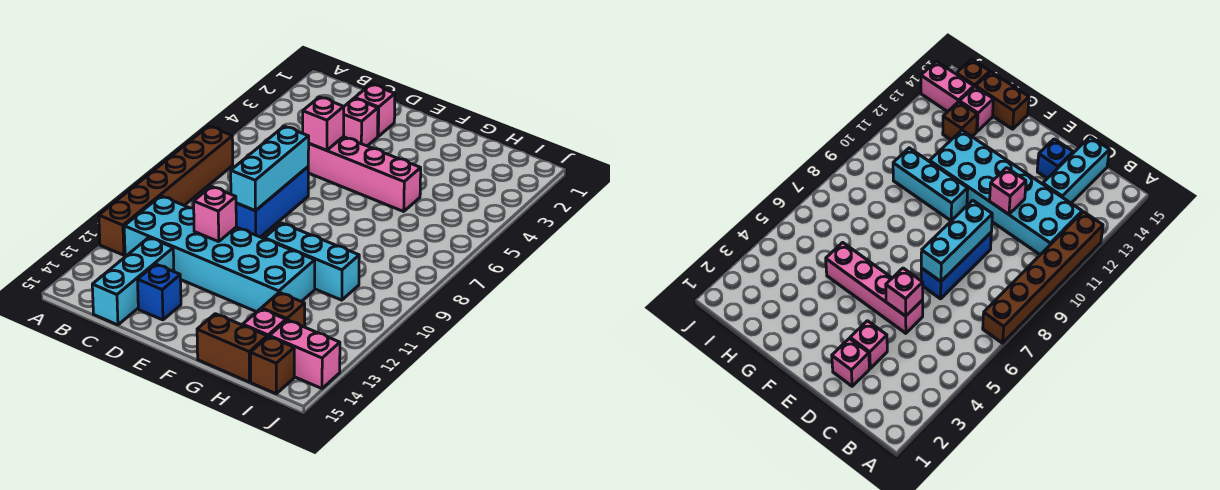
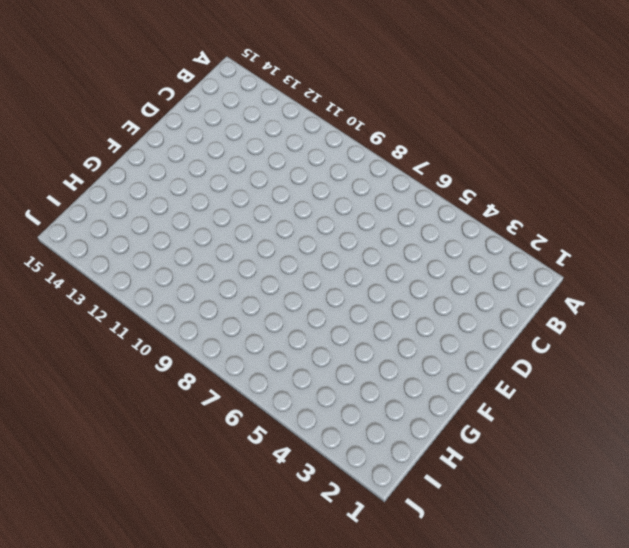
none -> brown brick A7:A12 level 1
none -> cyan brick B11:G12 level 1
none -> cyan brick C13:C15 level 1

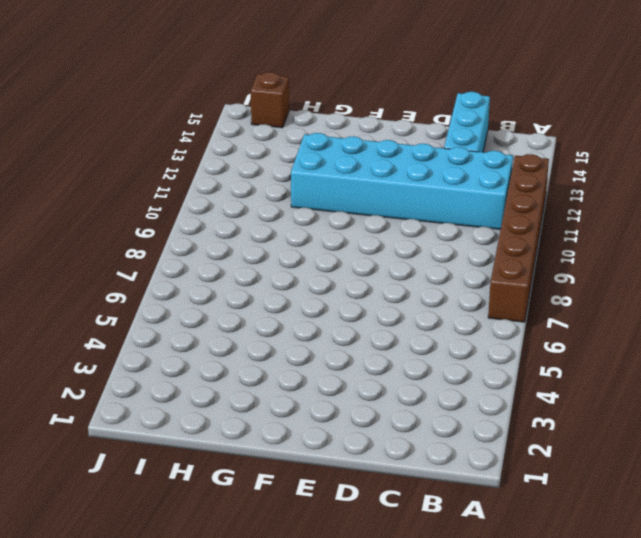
none -> pink brick D2 level 1
none -> pink brick D3 level 1
none -> pink brick D5:G5 level 1

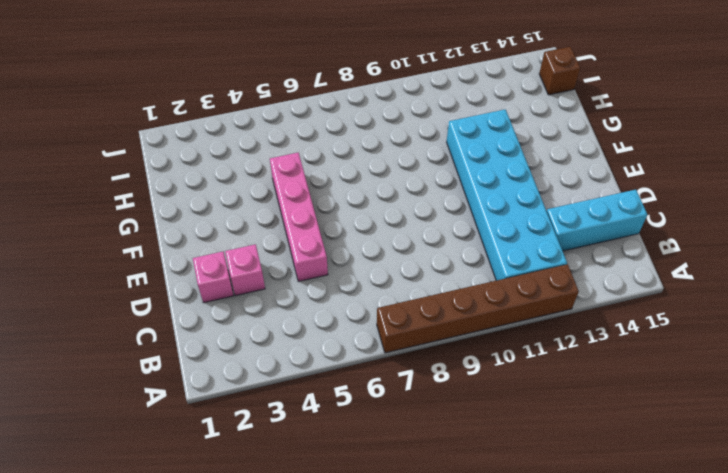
none -> blue brick D7:D9 level 1
none -> blue brick D14 level 1
none -> cyan brick F10:H10 level 1

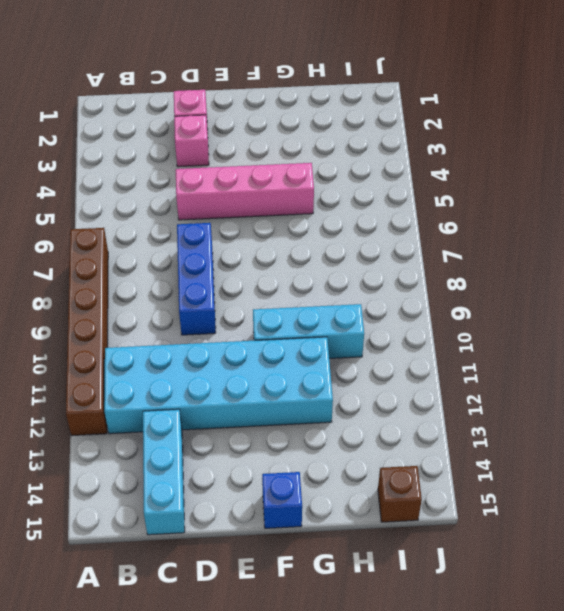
blue brick F15 level 1 -> blue brick D14 level 1
none -> brown brick G15:H15 level 1
none -> brown brick H13 level 1
none -> pink brick H14 level 1

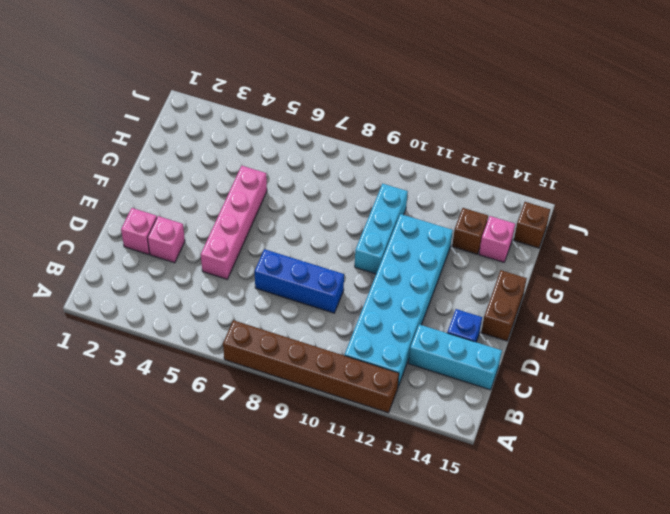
brown brick E15:F15 level 1 -> brown brick G15:H15 level 1
none -> pink brick I14:J14 level 1
none -> pink brick D5 level 2
none -> cyan brick D7:D9 level 2

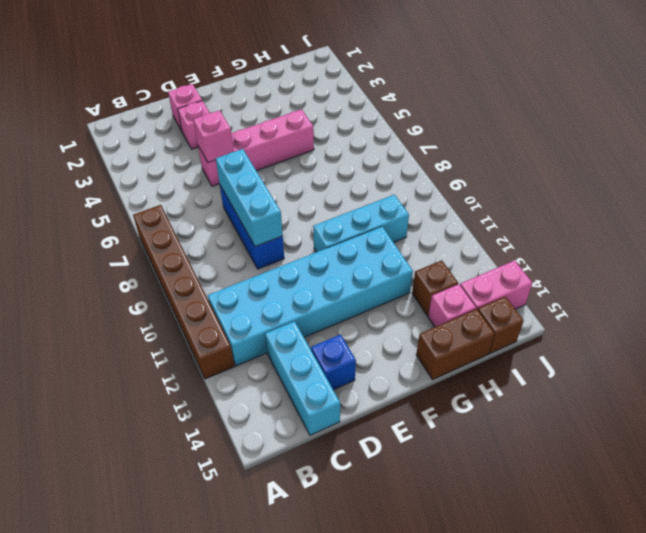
none -> pink brick D11 level 2

